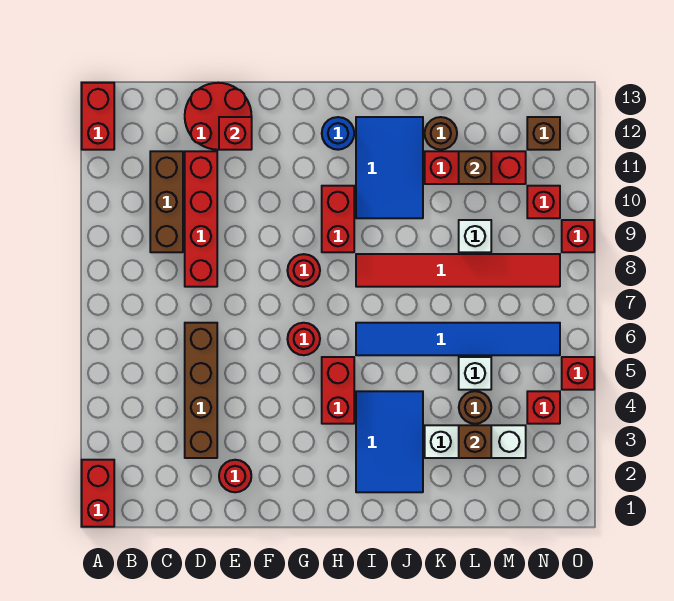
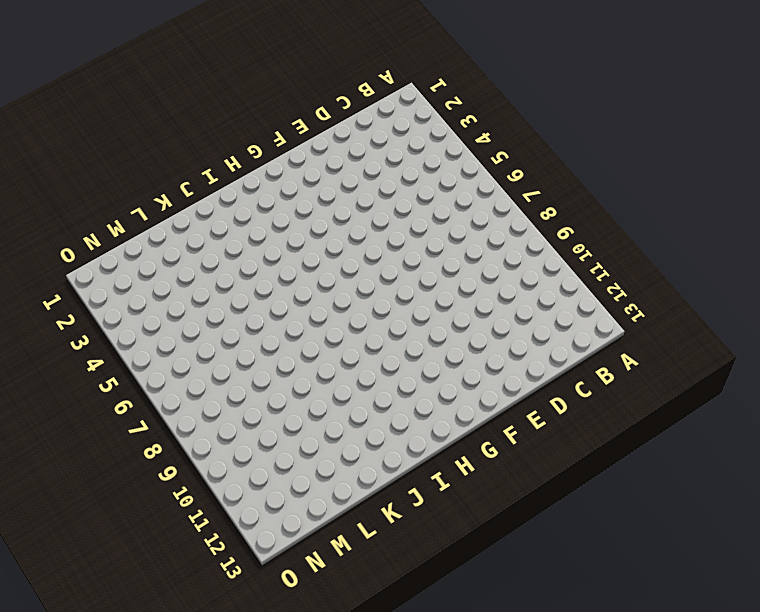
none -> red brick A1:A2 level 1
none -> red brick A12:A13 level 1
none -> brown brick C9:C11 level 1
none -> brown brick D3:D6 level 1

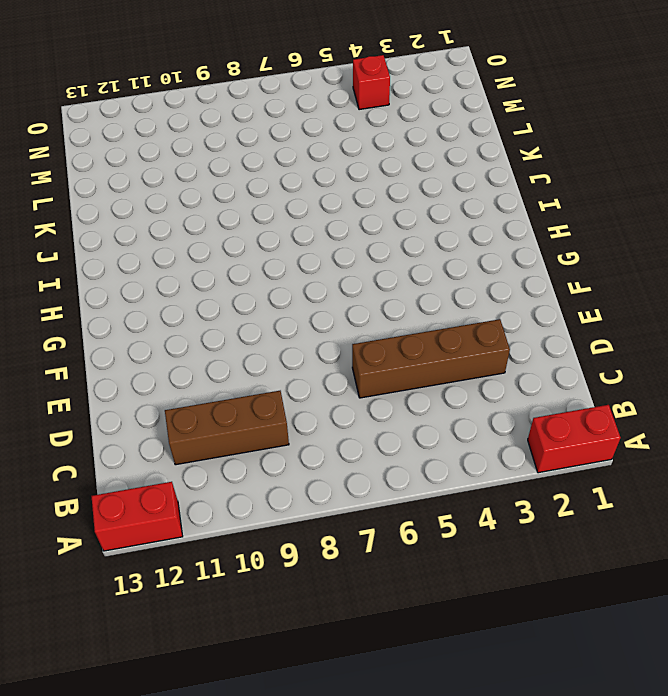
none -> red brick D8:D11 level 1
none -> red round brick D12:E13 level 1
none -> red round brick E2 level 1
none -> red round brick G6 level 1

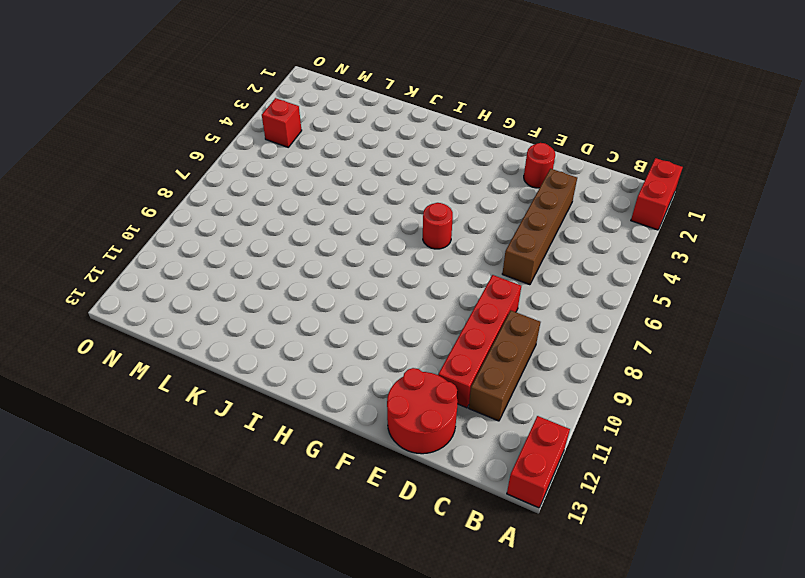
none -> red round brick G8 level 1
none -> red brick H4:H5 level 1
none -> red brick H9:H10 level 1
none -> blue round brick H12 level 1

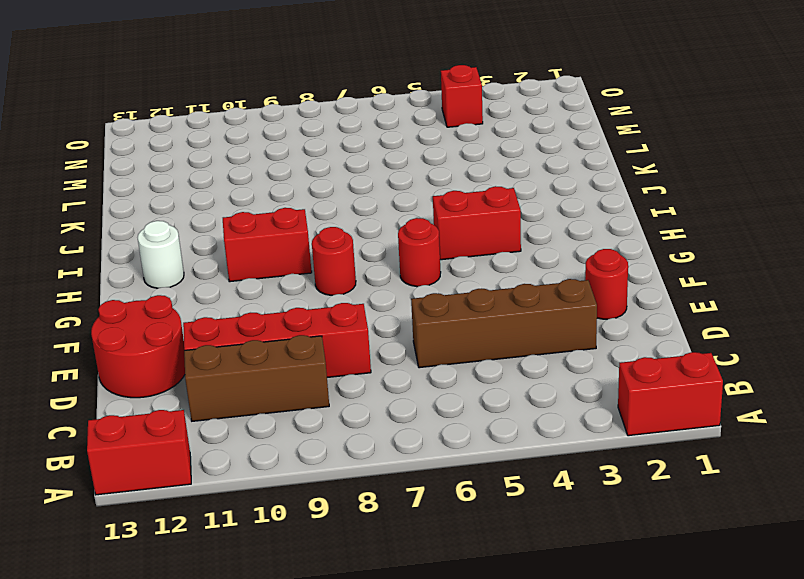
white round brick H12 level 1 -> blue round brick H12 level 1
none -> blue tile I2:J4 level 1
none -> blue tile I6:N6 level 1
none -> red tile I8:N8 level 1
none -> blue tile I10:J12 level 1

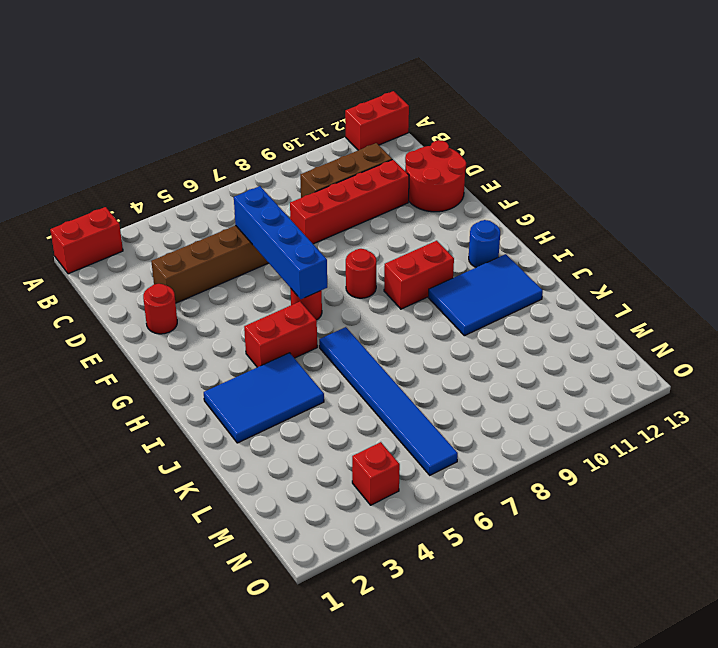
blue brick D6:G6 level 2 -> none
none -> red tile I8:N8 level 1
none -> white brick K3:M3 level 1
none -> red brick K11:M11 level 1
none -> brown round brick K12 level 1

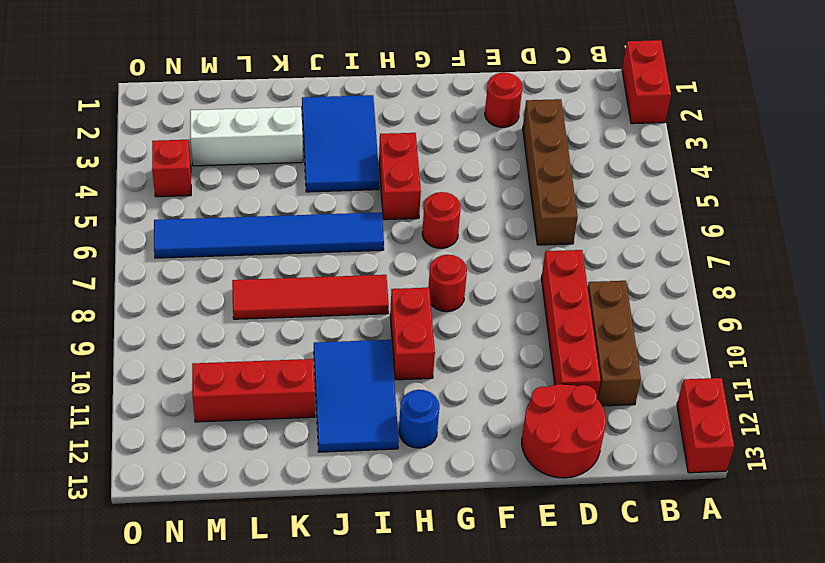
red tile I8:L8 level 1 -> red tile I8:N8 level 1
none -> brown round brick K12 level 1
none -> brown round brick L4 level 1
none -> white brick L5 level 1
none -> white brick L9 level 1

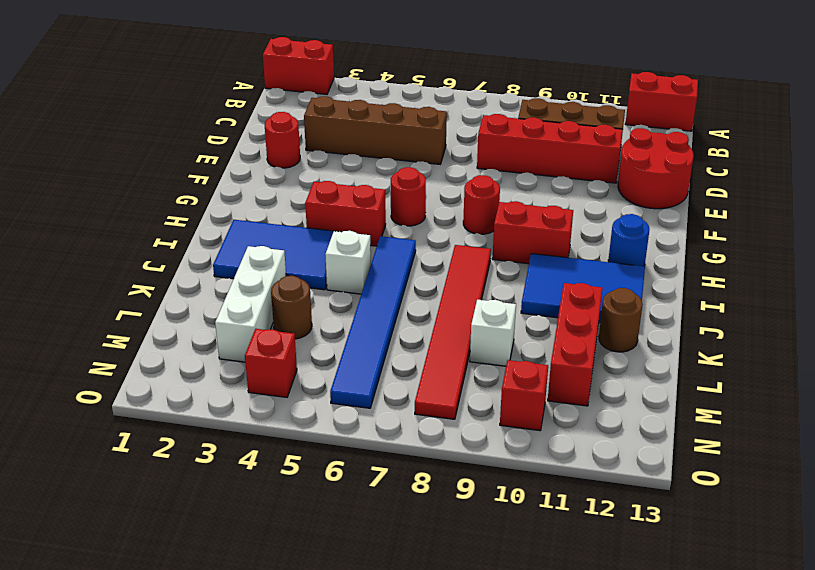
white brick J5 level 1 -> white brick L5 level 1
none -> brown brick N12 level 1
none -> red brick O5 level 1
none -> red brick O9 level 1
none -> red brick E12 level 2

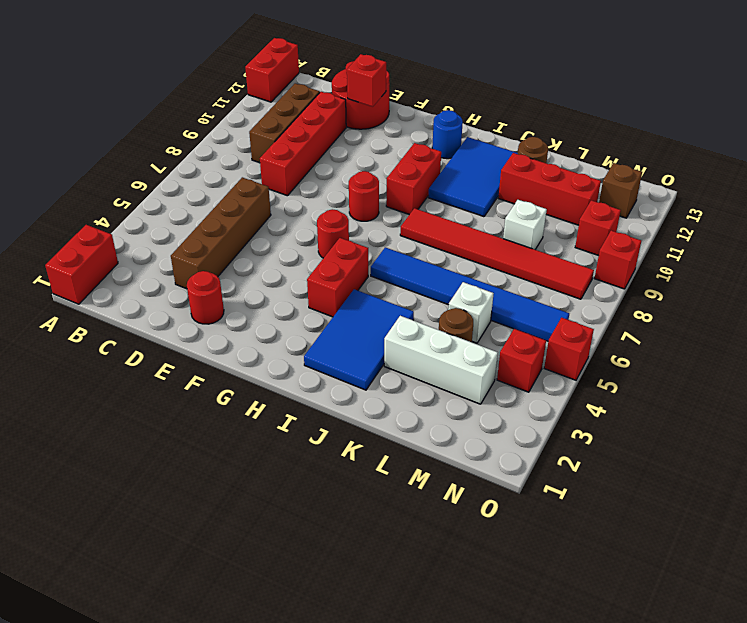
none -> brown brick L3 level 2
none -> brown brick L11 level 2

